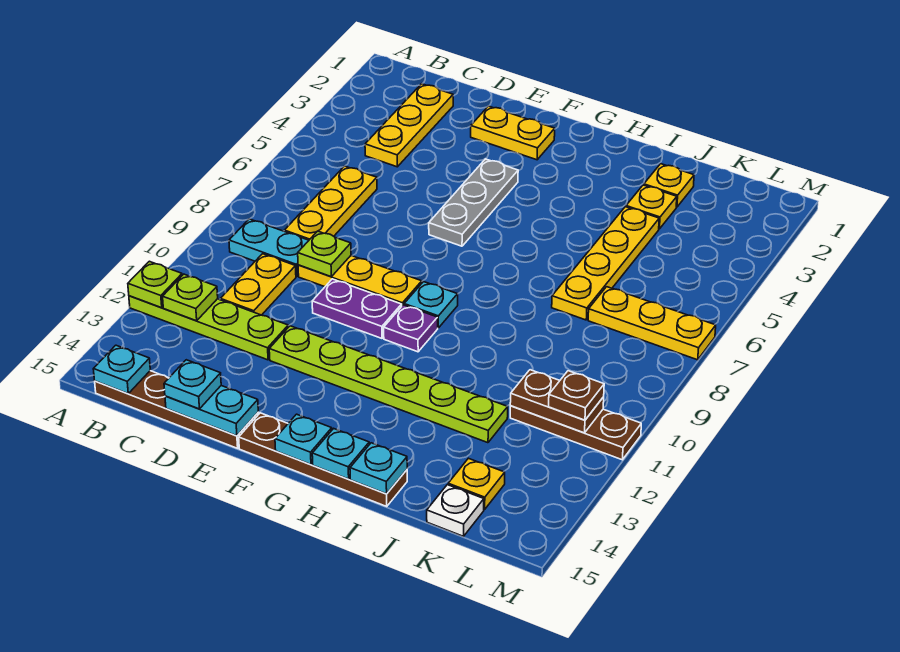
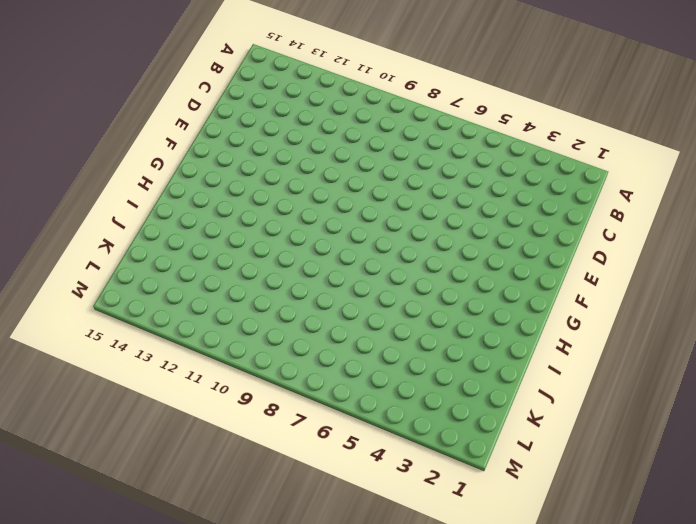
none -> lime plate A12:D12 level 1
none -> cyan plate B9:C9 level 1
none -> brown plate B15:E15 level 1
none -> yellow plate C2:C4 level 1

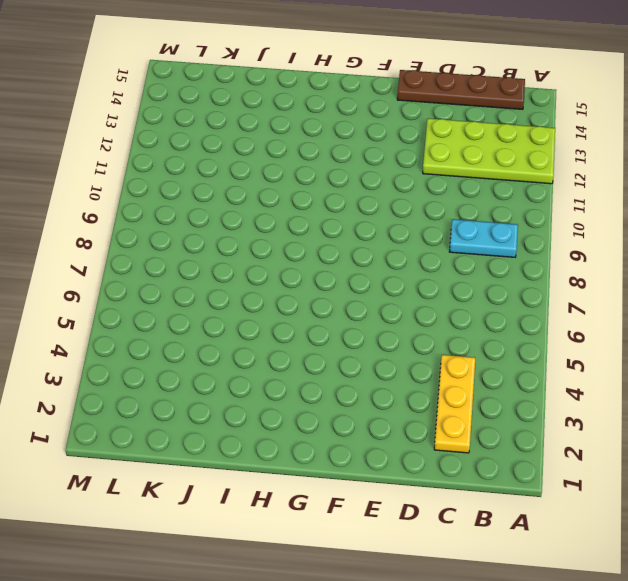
lime plate A12:D13 level 1 -> lime plate A12:D12 level 1
none -> yellow plate C6:C8 level 1
none -> yellow plate C10:C11 level 1
none -> yellow plate D9:F9 level 1
none -> yellow plate E2:F2 level 1

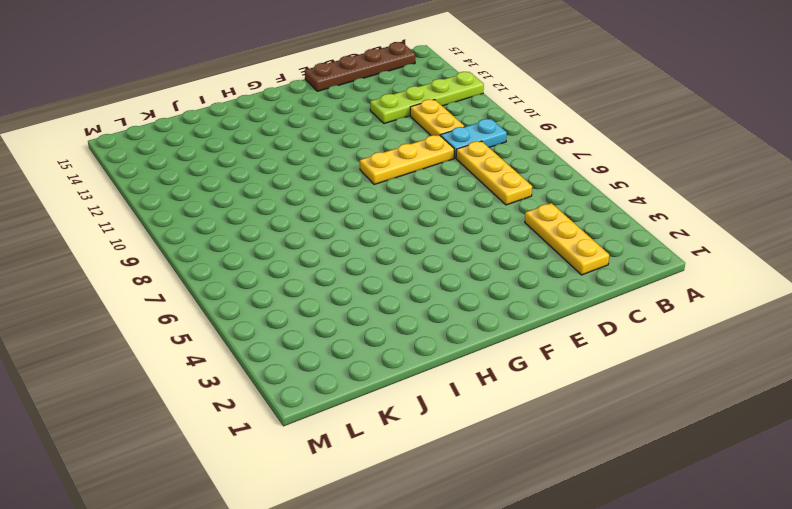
none -> yellow plate E2:F2 level 1
none -> purple plate E10:F10 level 1
none -> lime plate E12:J12 level 1
none -> grey plate F4:F6 level 1

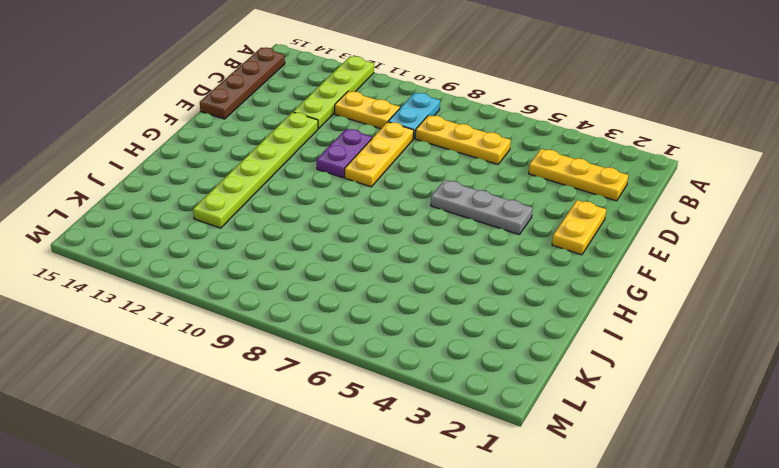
none -> brown plate F15:I15 level 1
none -> cyan plate G9 level 1
none -> purple plate G10 level 1
none -> yellow plate J2 level 1

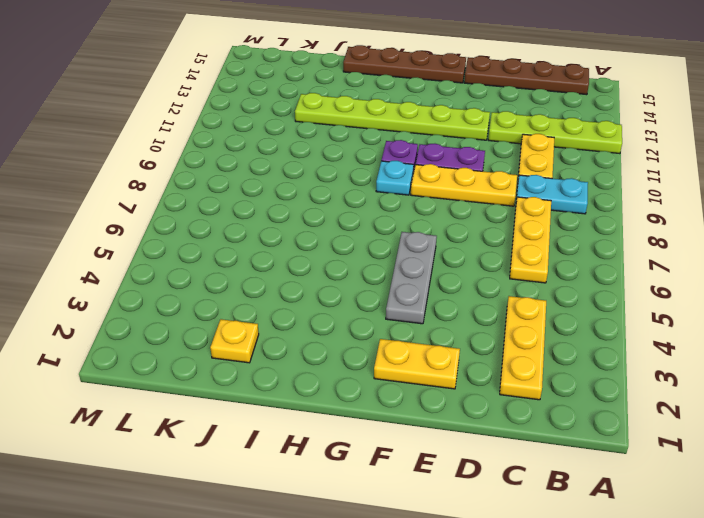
none -> yellow plate J3 level 1
none -> yellow plate J4:J7 level 1
none -> yellow plate K7:M7 level 1
none -> brown plate K11:M11 level 1

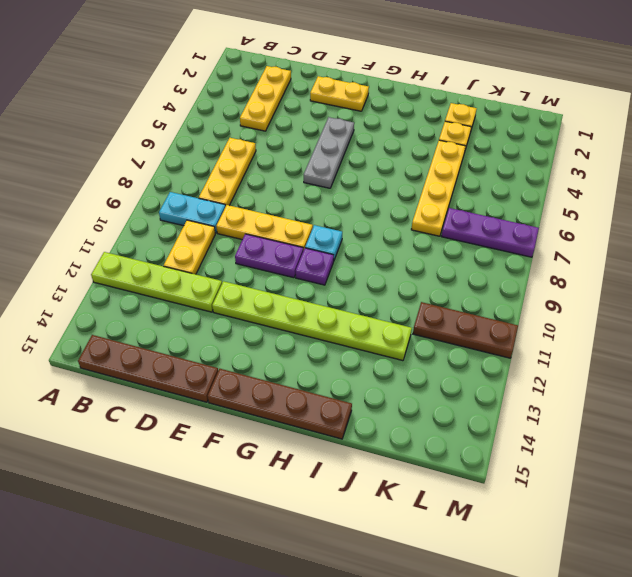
purple plate K7:M7 level 1 -> yellow plate K7:M7 level 1
none -> yellow plate K14 level 1
none -> white plate K15 level 1
none -> lime plate A12 level 2
none -> lime plate B12 level 2

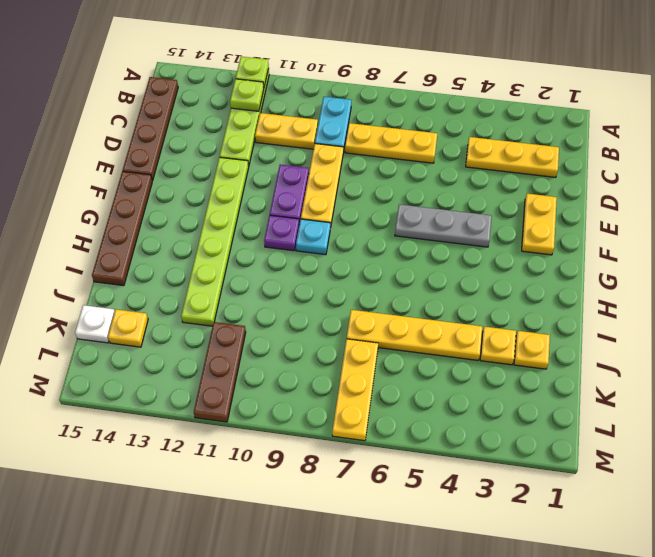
none -> cyan plate B15 level 2
none -> lime plate D9 level 2
none -> cyan plate D15:E15 level 2
none -> cyan plate G15 level 2

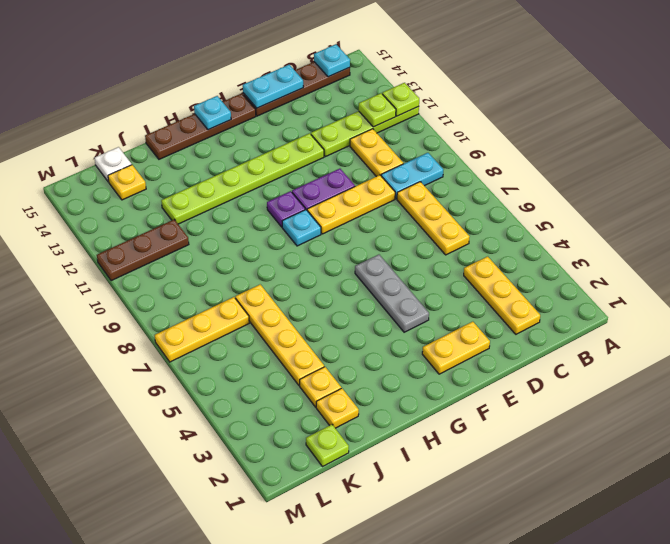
lime plate K1 level 1 -> lime plate D9 level 2
none -> cyan plate H15 level 2
none -> cyan plate I15 level 2
none -> brown plate K11:L11 level 2
none -> cyan plate D15 level 3

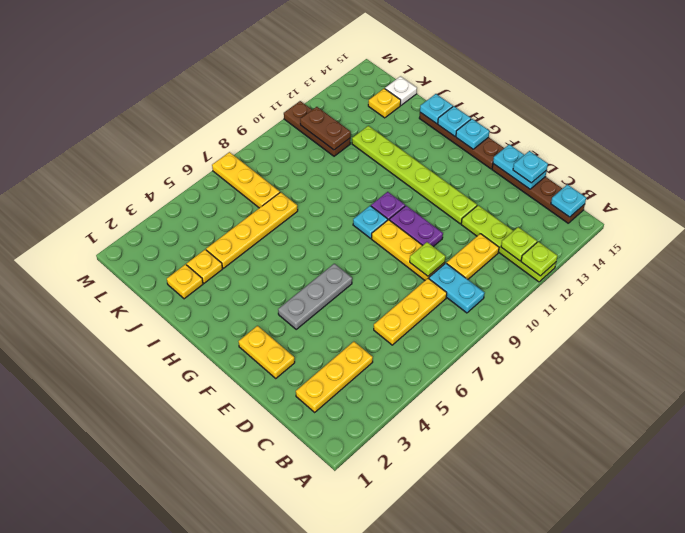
none -> brown plate L11 level 3

